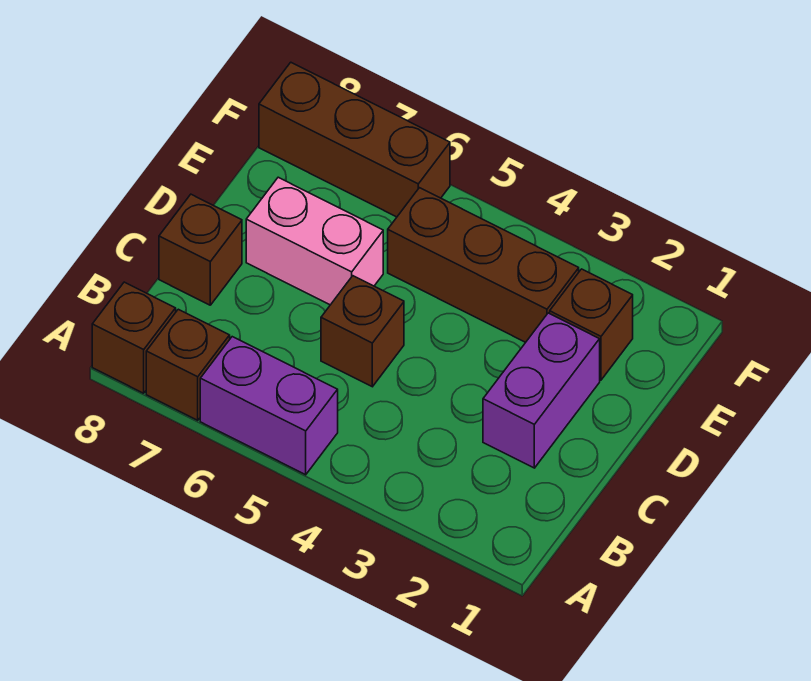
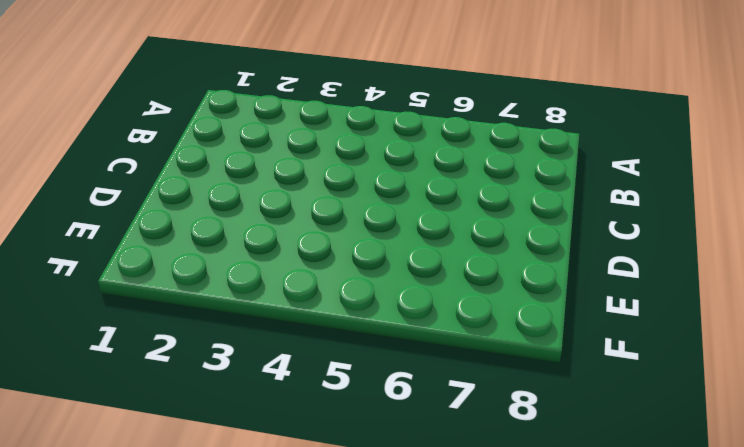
none -> purple brick A5:A6 level 1
none -> brown brick A7 level 1

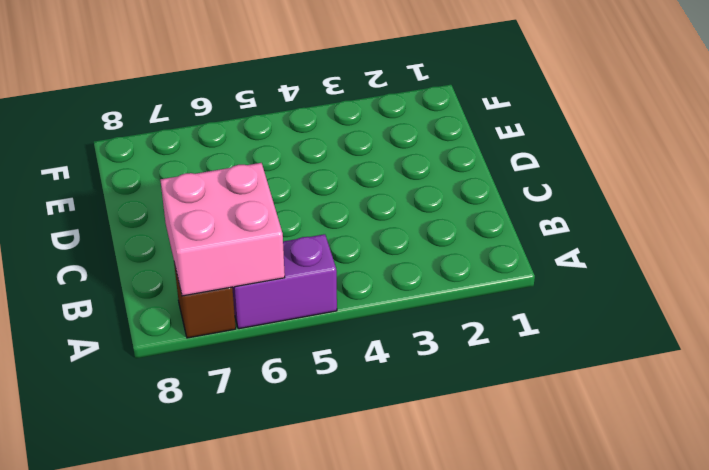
pink brick A6:B7 level 2 -> none
none -> brown brick A8 level 1
none -> purple brick C2:D2 level 1

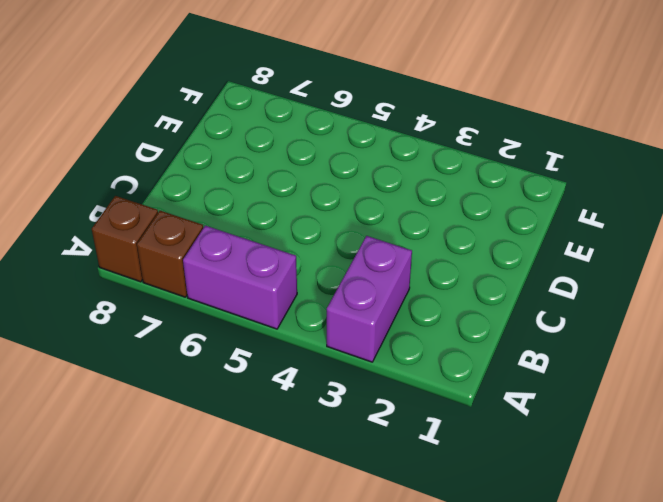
purple brick A3:B3 level 1 -> purple brick C2:D2 level 1
none -> brown brick C5 level 1
none -> brown brick C8 level 1

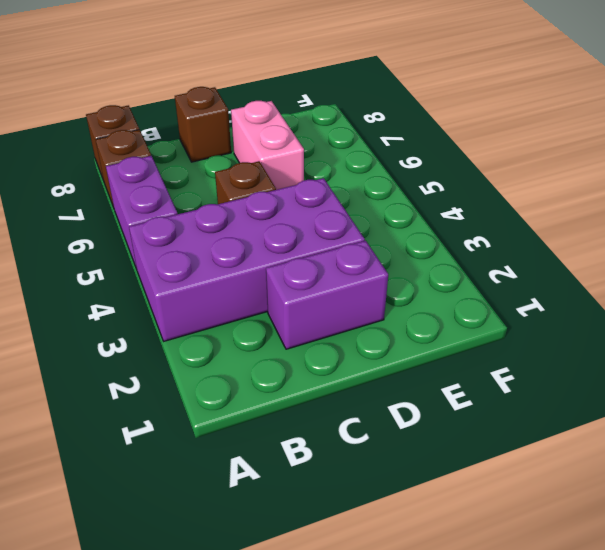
purple brick A3:D4 level 1 -> none
none -> brown brick E2 level 1
none -> brown brick E3:E5 level 1

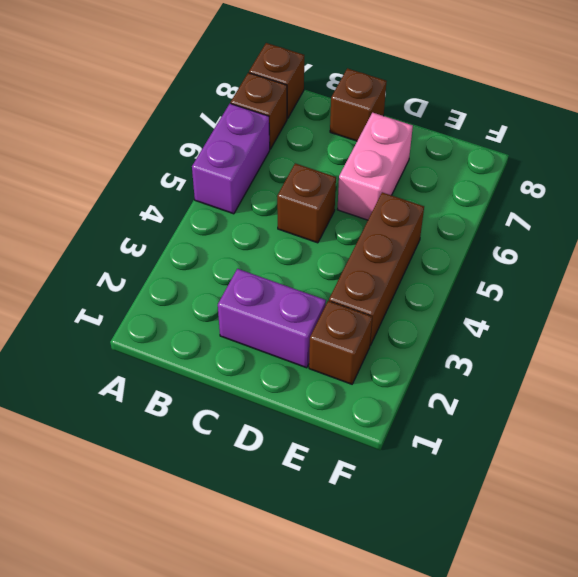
none -> brown brick F6:F8 level 1

